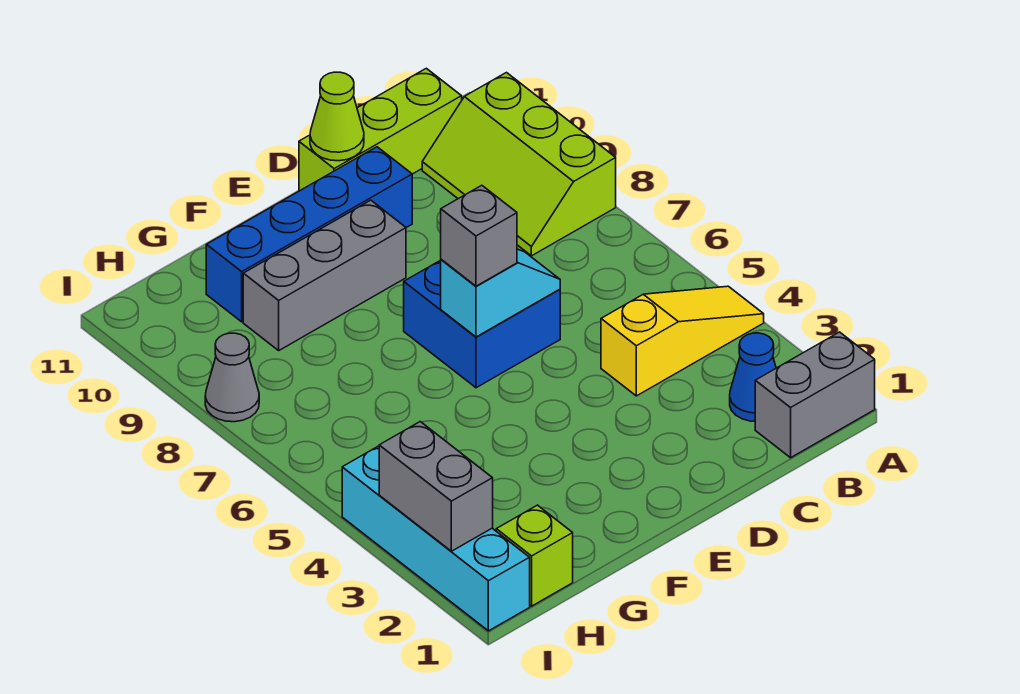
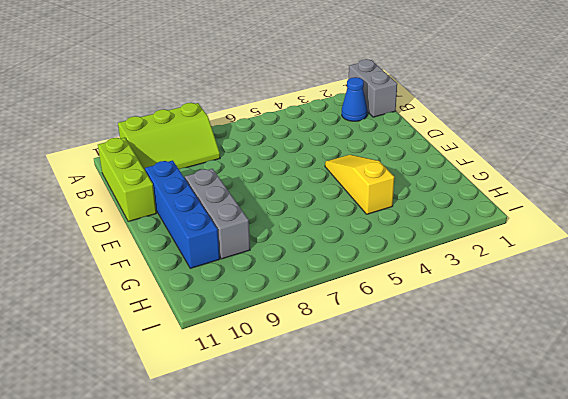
yellow slope E4:G4 level 1 top G -> yellow slope A4:C4 level 1 top C
none -> blue brick D6:E7 level 1
none -> lime brick H1 level 1
none -> cyan brick I1:I4 level 1

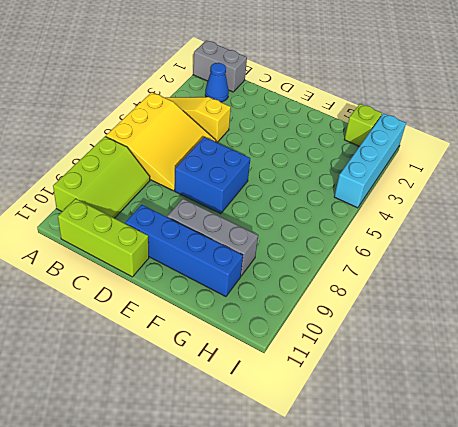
yellow slope A5:C7 level 1 top A -> none
none -> grey cone I8 level 1
none -> cyan slope D6:E6 level 2 top E
none -> lime cone D11 level 2

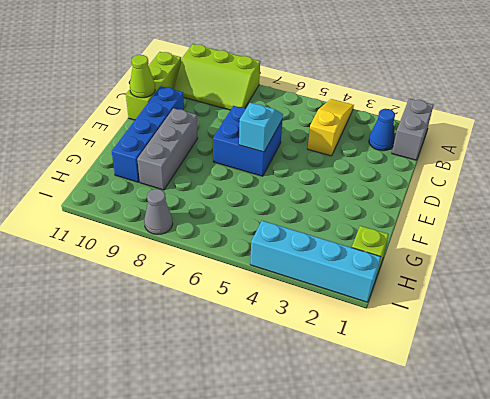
none -> grey brick I2:I3 level 2
none -> grey brick E6 level 3

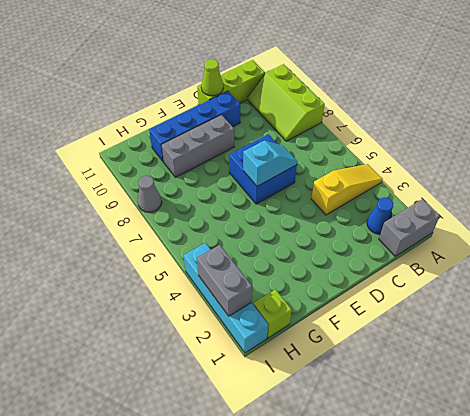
none -> grey brick E6 level 3

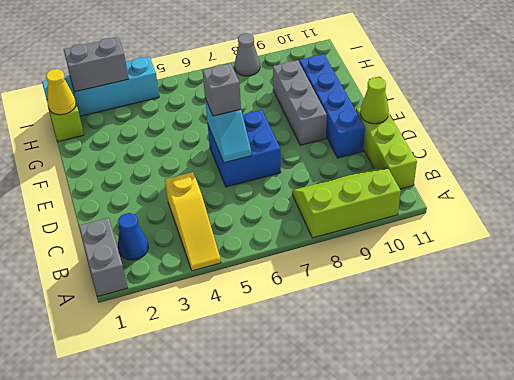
yellow cone H1 level 2 -> none

